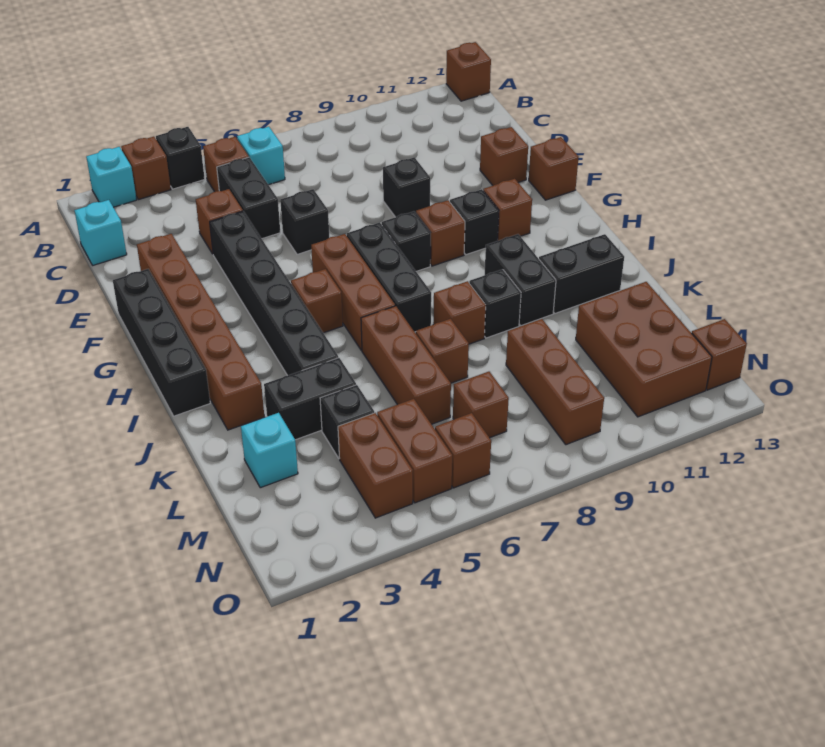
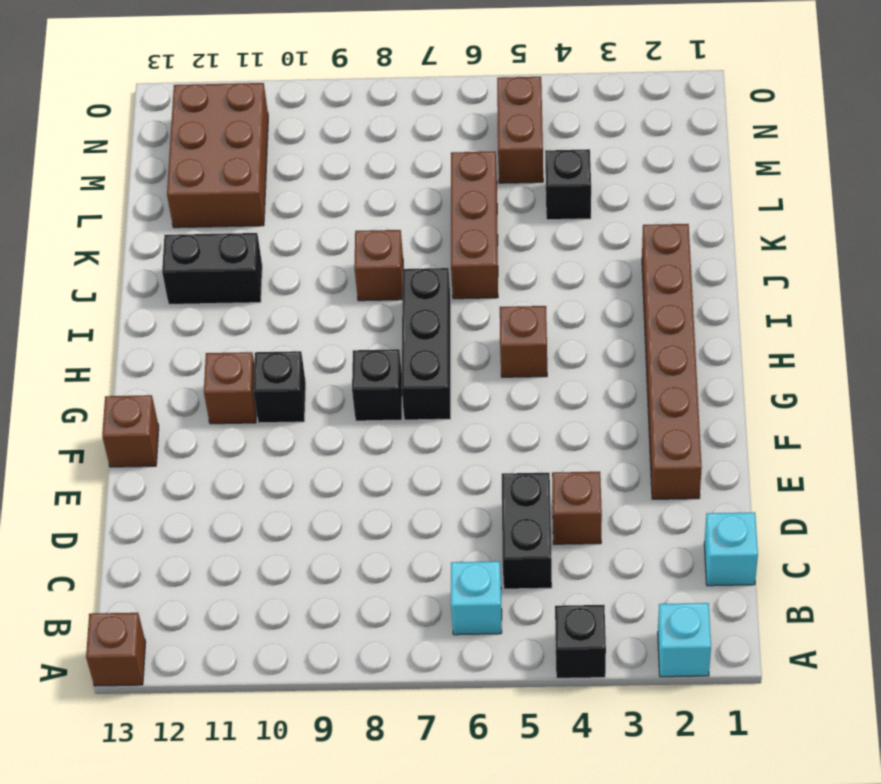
none -> brown brick A3 level 1
none -> brown brick B5 level 1
none -> black brick E4:J4 level 1
none -> black brick E6 level 1

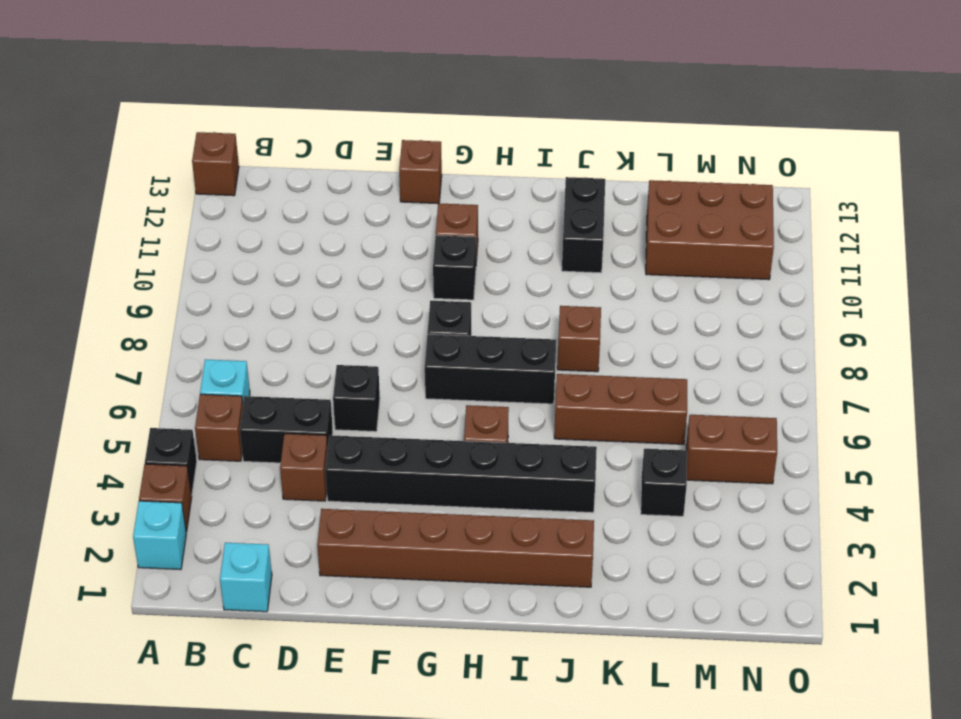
none -> black brick E9 level 1
none -> brown brick E12 level 1
none -> black brick F1:I1 level 1
none -> brown brick G6:I6 level 1

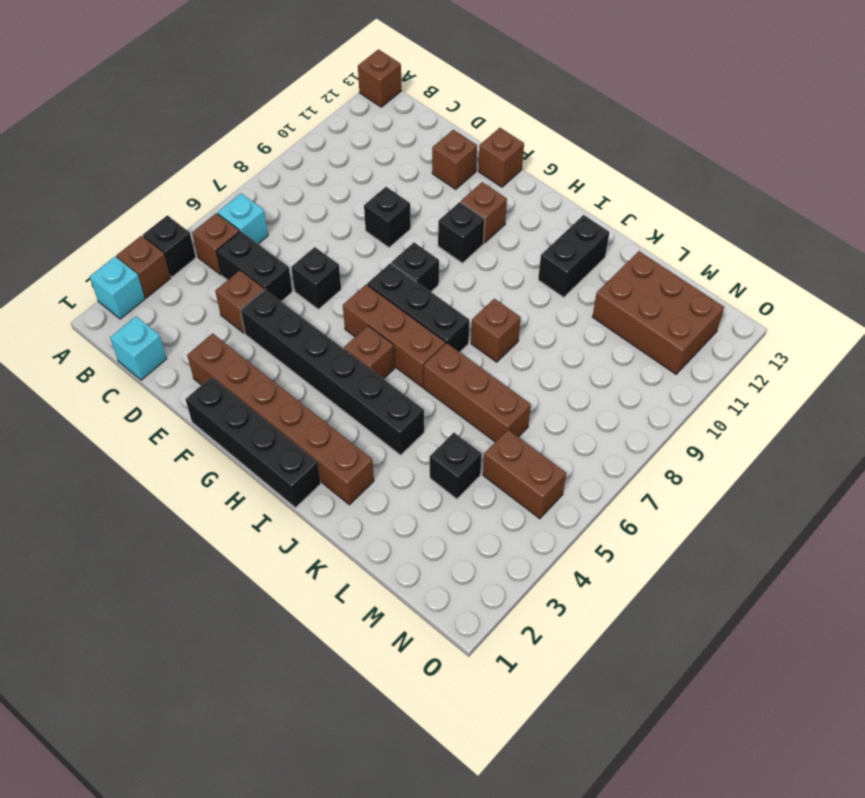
none -> brown brick G9 level 1
none -> black brick I10:J10 level 1
none -> black brick J9 level 1
none -> black brick K3:K4 level 1

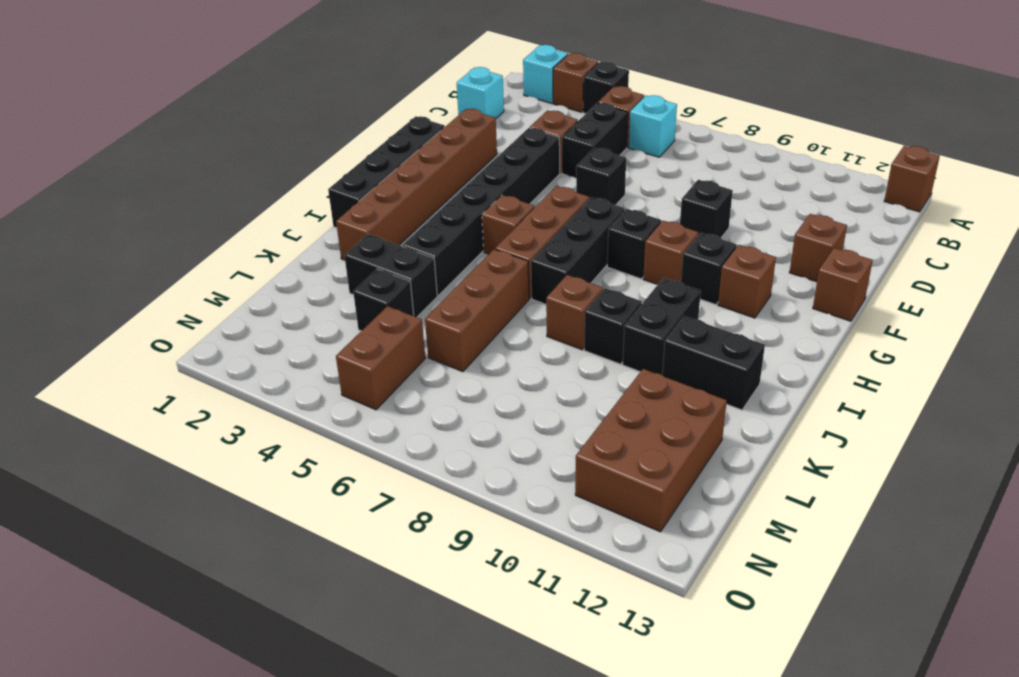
none -> brown brick K7 level 1
none -> cyan brick L2 level 1
none -> brown brick L9:N9 level 1
none -> brown brick M4:N4 level 1

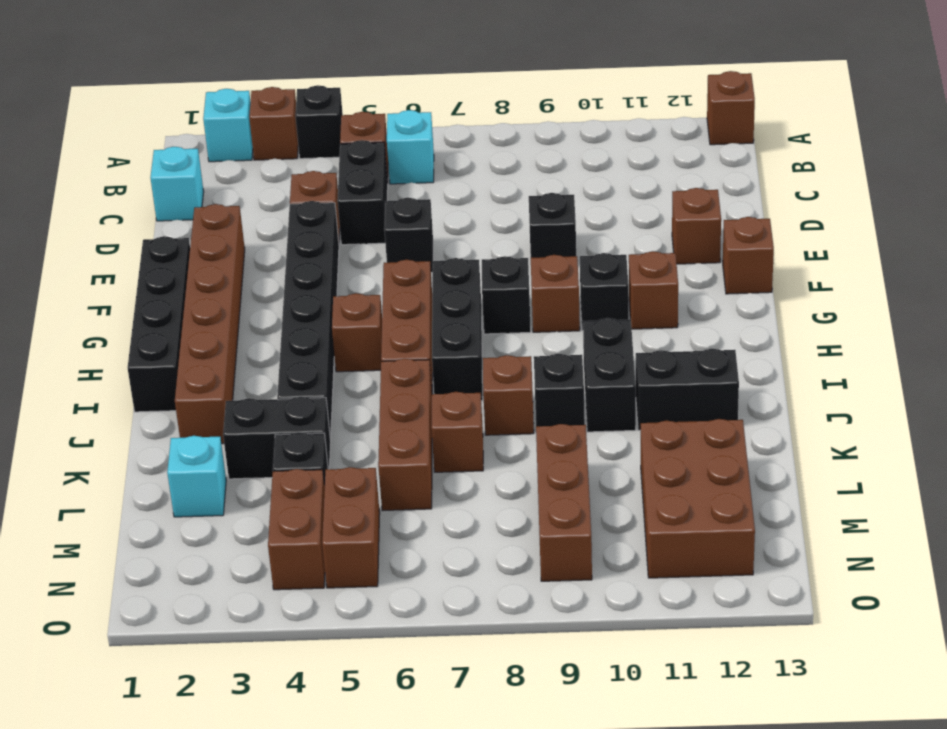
none -> brown brick M7 level 1
none -> brown brick N6 level 1
none -> brown brick N13 level 1

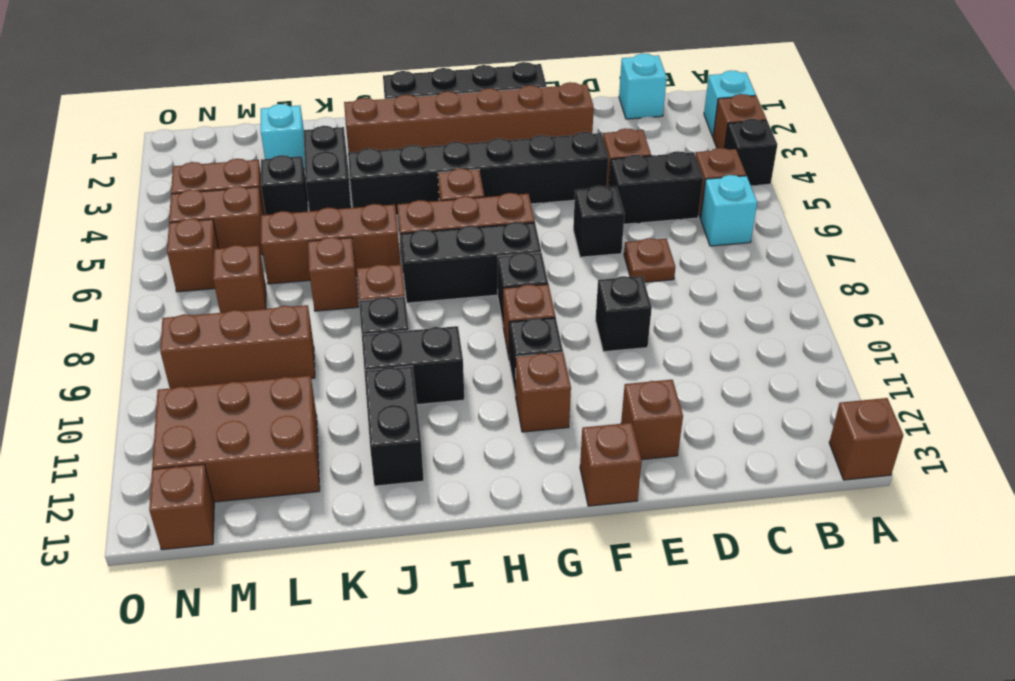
brown plate D7 level 1 -> none

